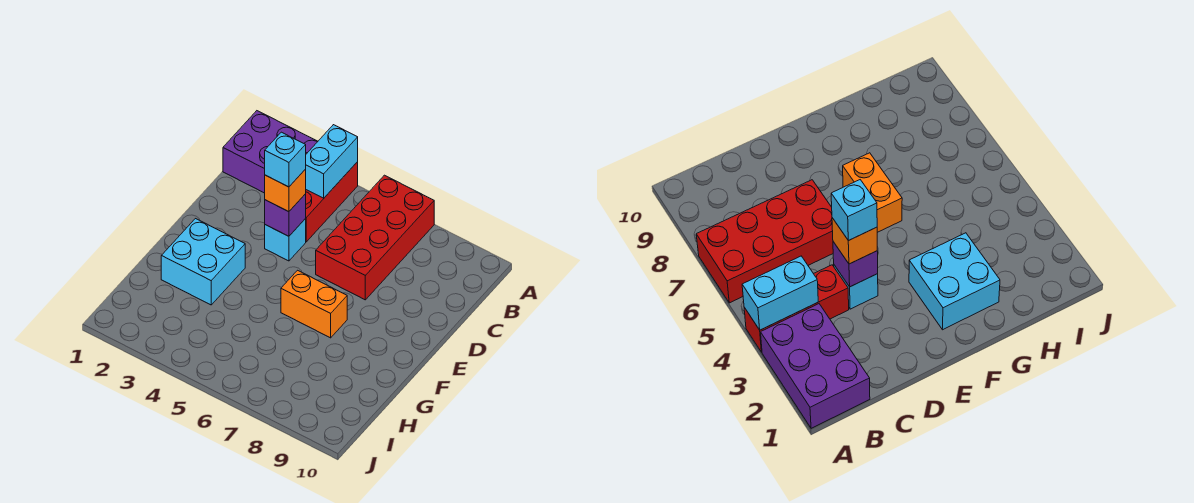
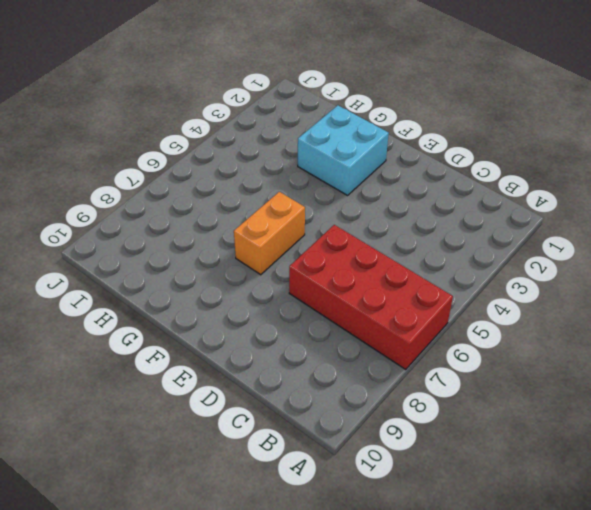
none -> purple brick A1:B3 level 1
none -> red brick A4:C4 level 1

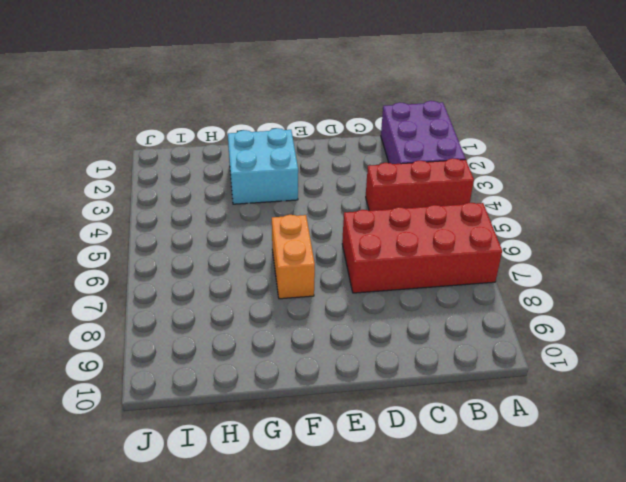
none -> cyan brick D4 level 1
none -> cyan brick A4:B4 level 2

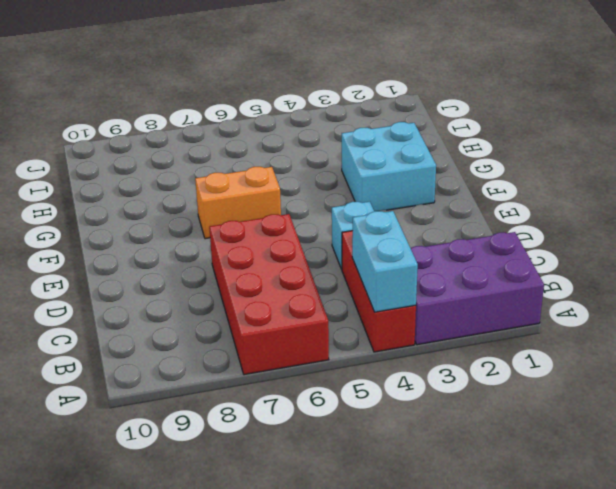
none -> purple brick D4 level 2
none -> orange brick D4 level 3

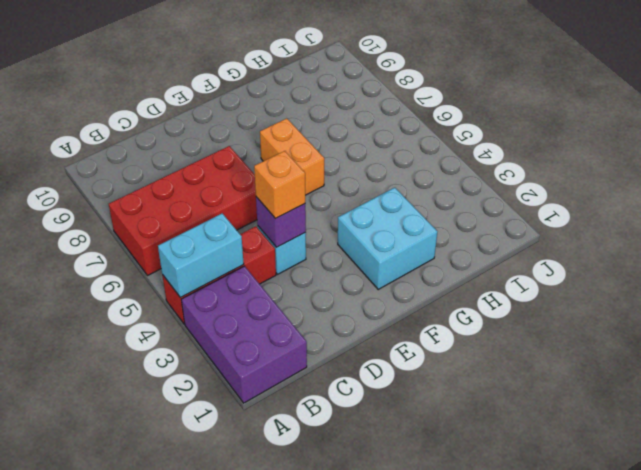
none -> cyan brick D4 level 4

